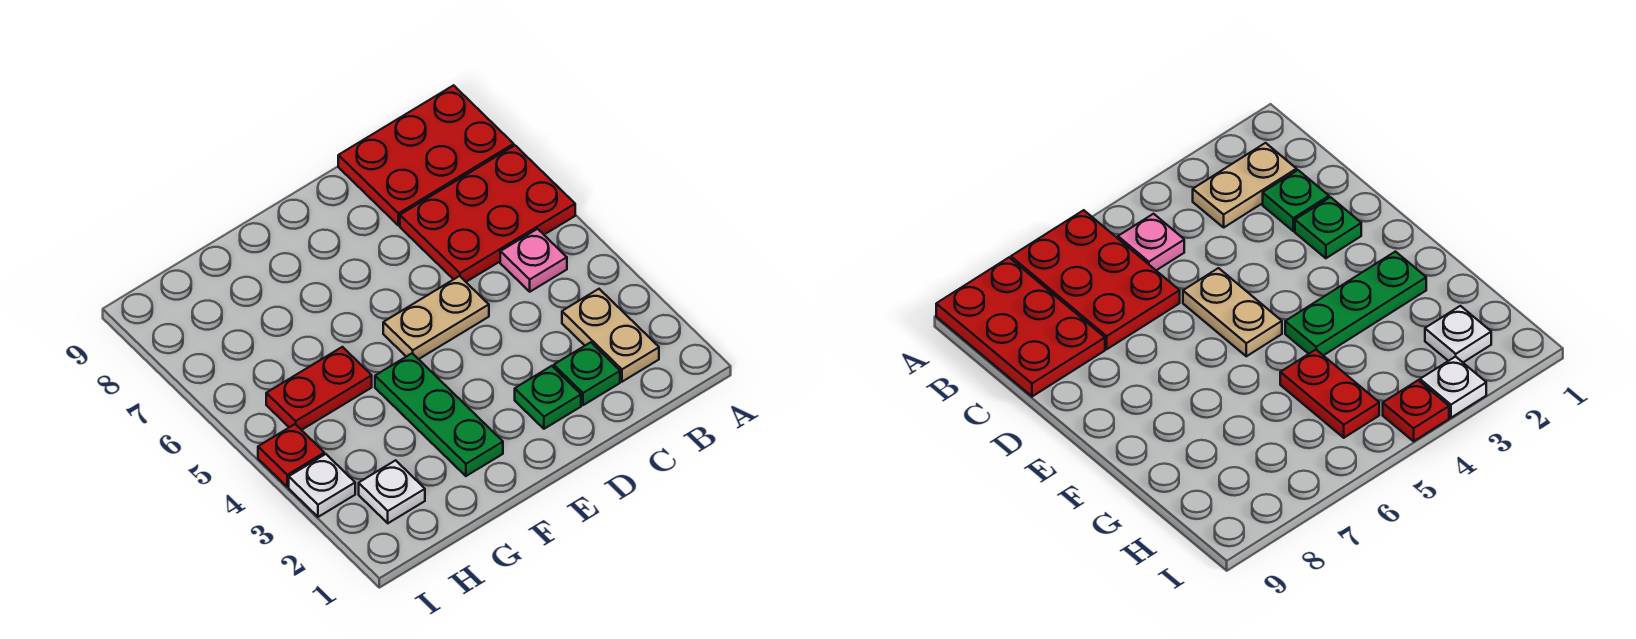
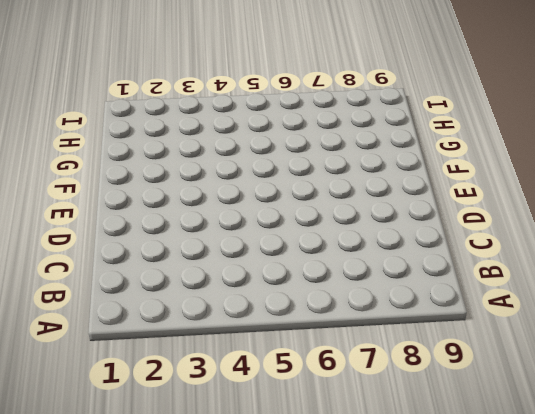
none -> red plate A6:C7 level 1
none -> red plate A8:C9 level 1
none -> tan plate B2:B3 level 1

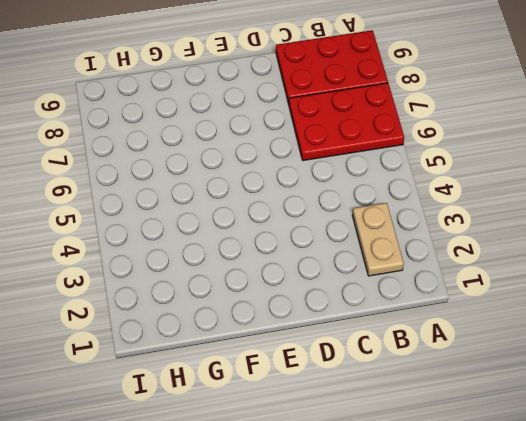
none -> pink plate B5 level 1
none -> green plate C2 level 1
none -> green plate D2 level 1

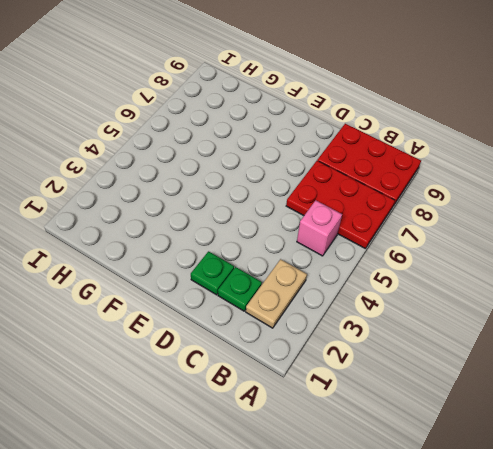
pink brick B5 level 1 -> pink plate B5 level 1
none -> tan plate D5:E5 level 1
none -> green plate F2:F4 level 1
none -> red plate G5:H5 level 1

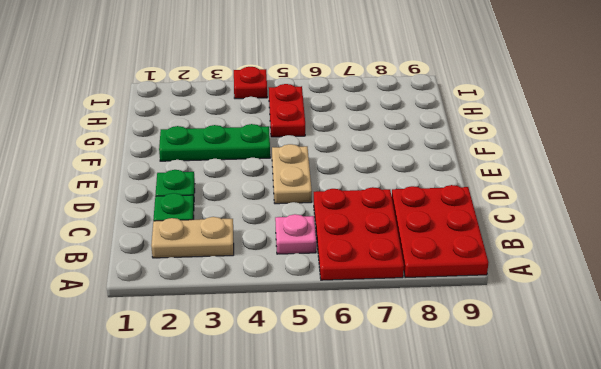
none -> white plate H2 level 1
none -> white plate I3 level 1

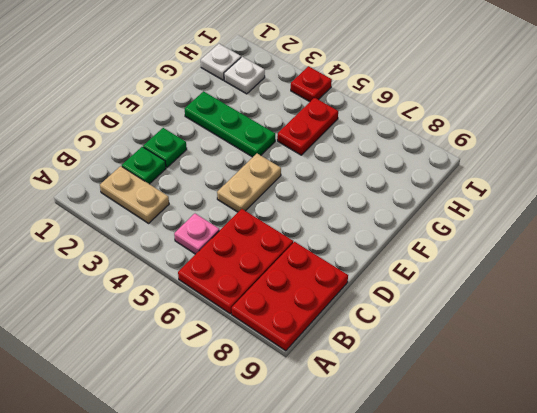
white plate H1 level 1 -> white plate I3 level 1

